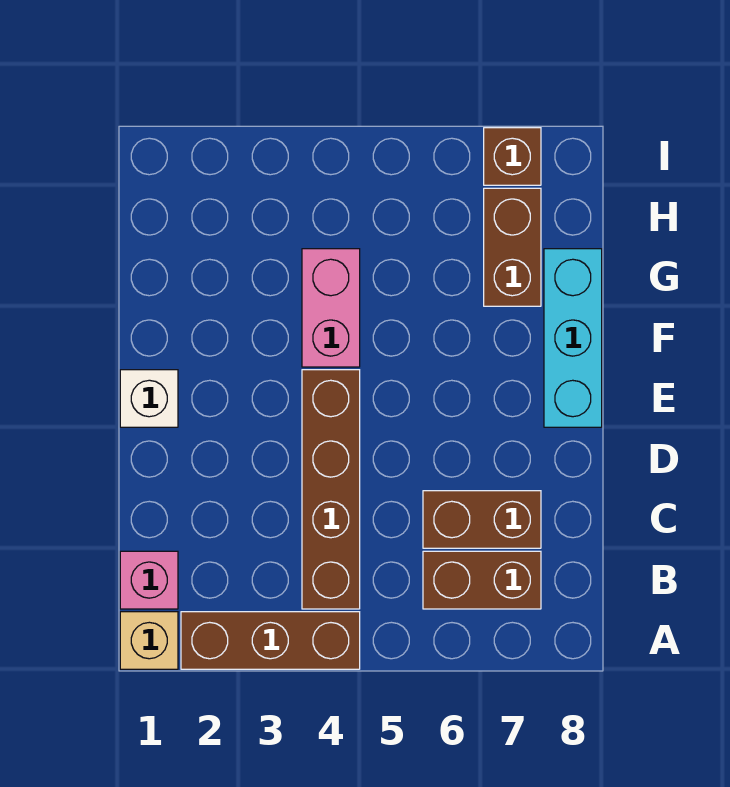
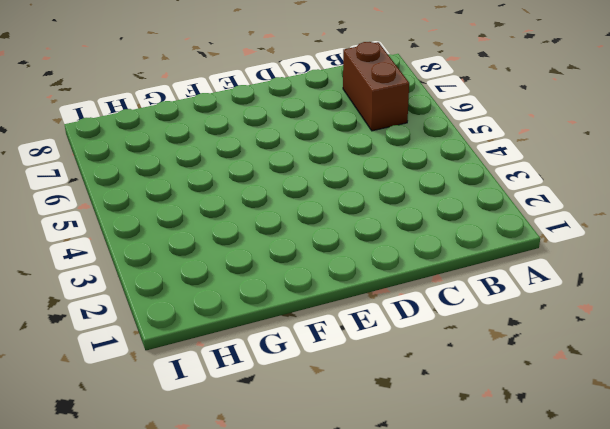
none -> tan brick A1 level 1
none -> brown brick A2:A4 level 1

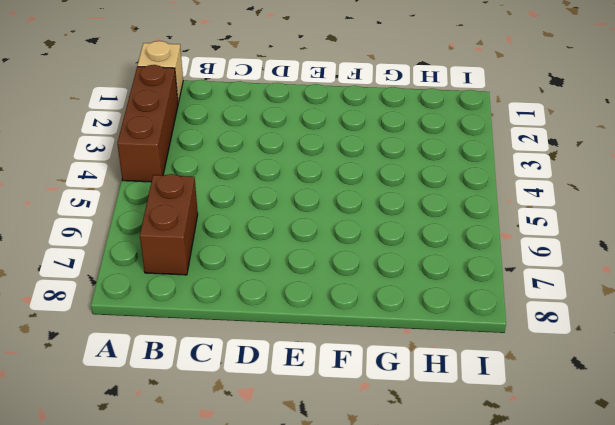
none -> pink brick B1 level 1
none -> brown brick B4:E4 level 1

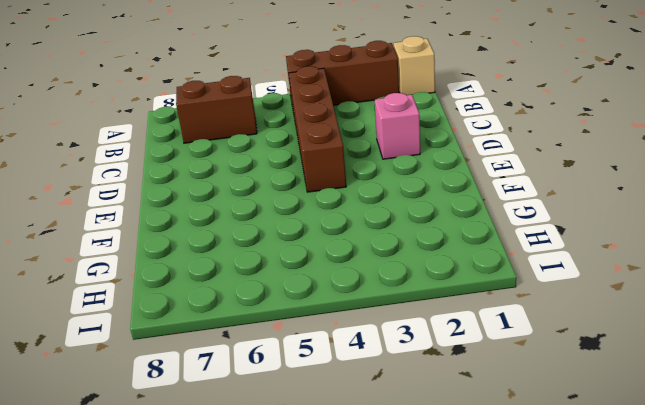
pink brick D2 level 1 -> pink brick B1 level 1
none -> brown brick C6:C7 level 1
none -> white brick E1 level 1

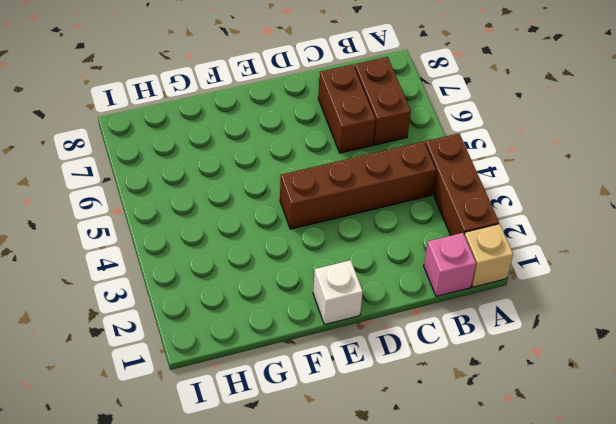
none -> cyan brick E8:G8 level 1
none -> pink brick F4:G4 level 1

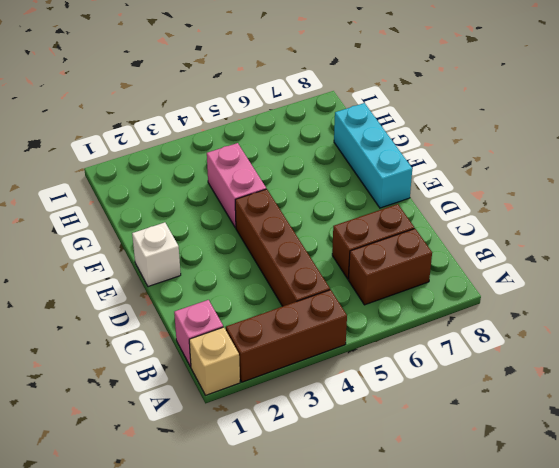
none -> brown brick G7:H7 level 1
none -> brown brick I7 level 1

